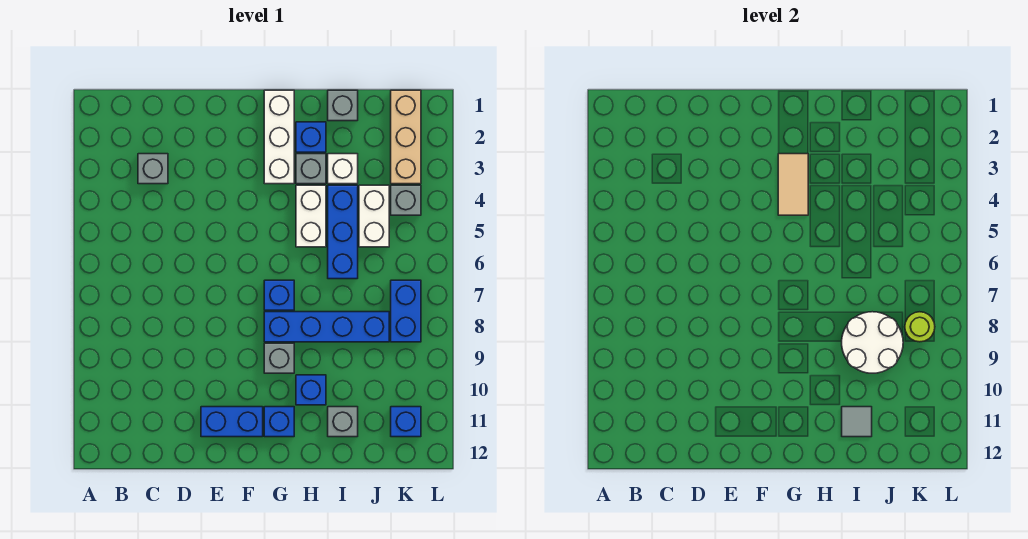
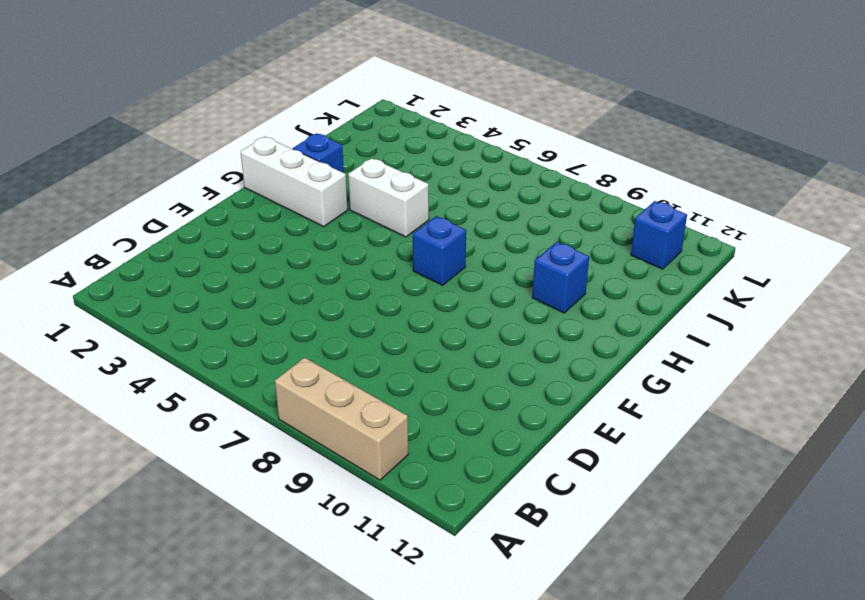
tan brick A8:A10 level 1 -> tan brick K1:K3 level 1
none -> grey brick C3 level 1
none -> blue brick E11:F11 level 1
none -> blue brick G8:J8 level 1

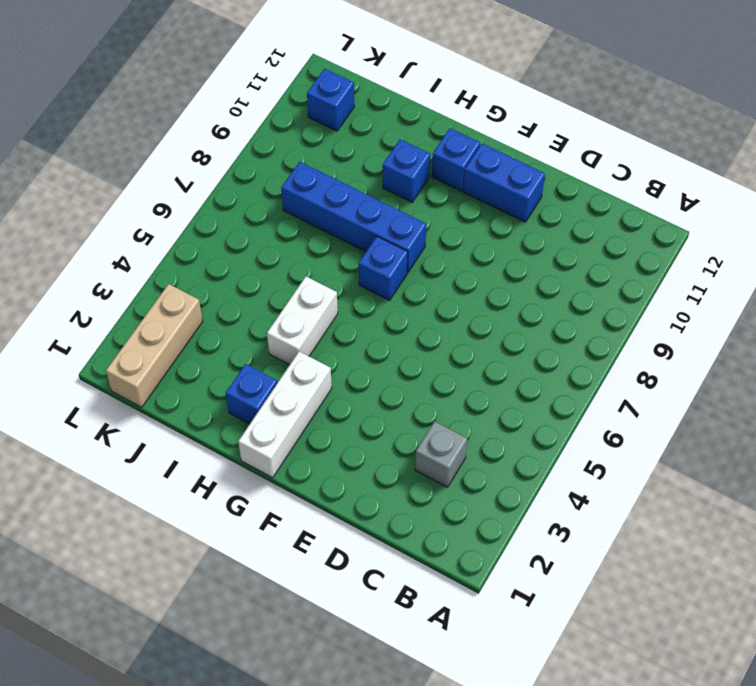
none -> grey brick G9 level 1
none -> grey brick H3 level 1
none -> grey brick I1 level 1

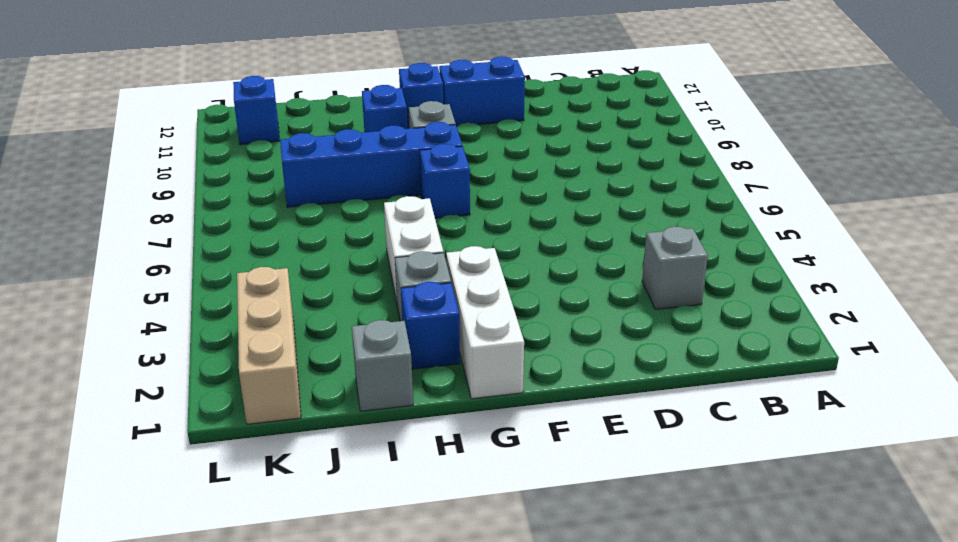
none -> white brick I3 level 1
none -> blue brick I4:I6 level 1
none -> grey brick I11 level 1

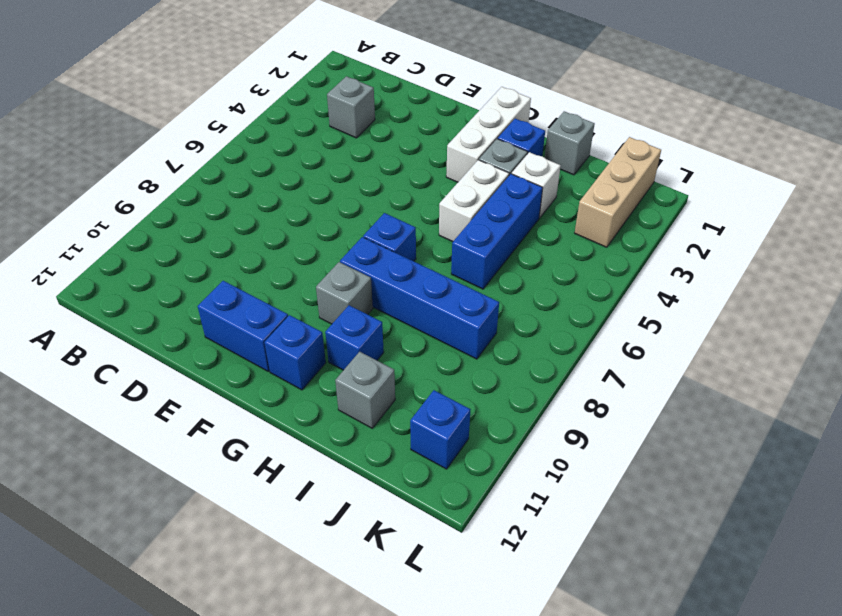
none -> white brick J4:J5 level 1
none -> grey brick K4 level 1
none -> blue brick K7:K8 level 1

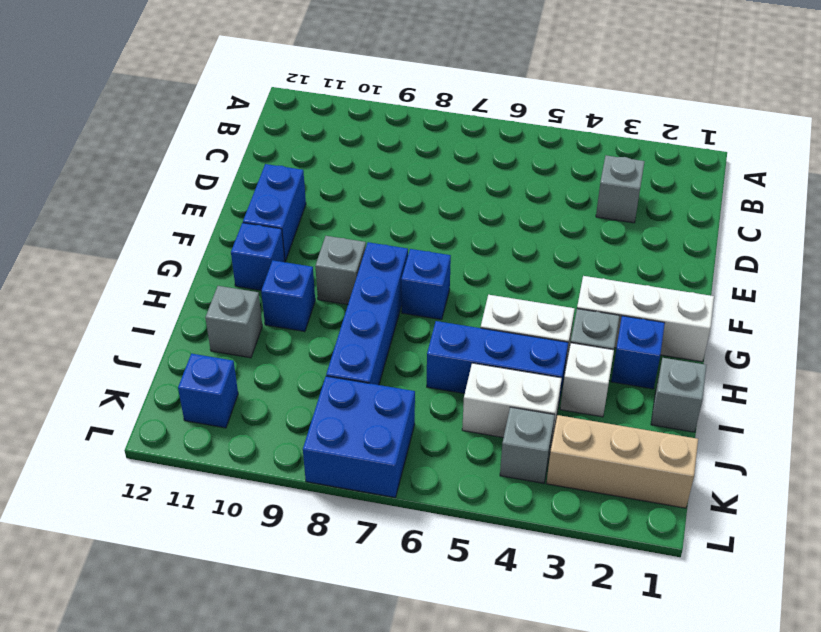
blue brick K7:L8 level 1 -> blue brick K7:K8 level 1
none -> tan tile G3:G4 level 2
none -> white round brick I8:J9 level 2
none -> grey tile I11 level 2

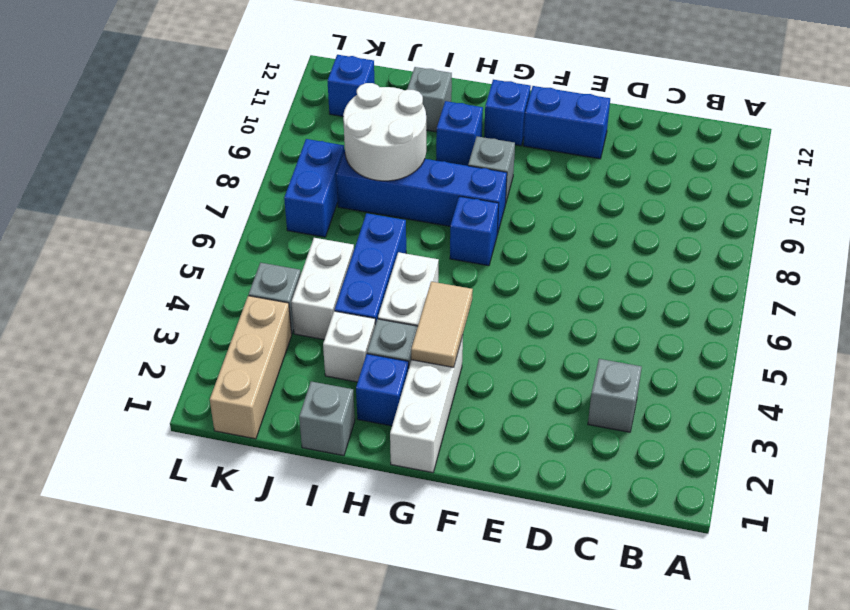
none -> grey tile I11 level 2
none -> lime round brick K8 level 2

